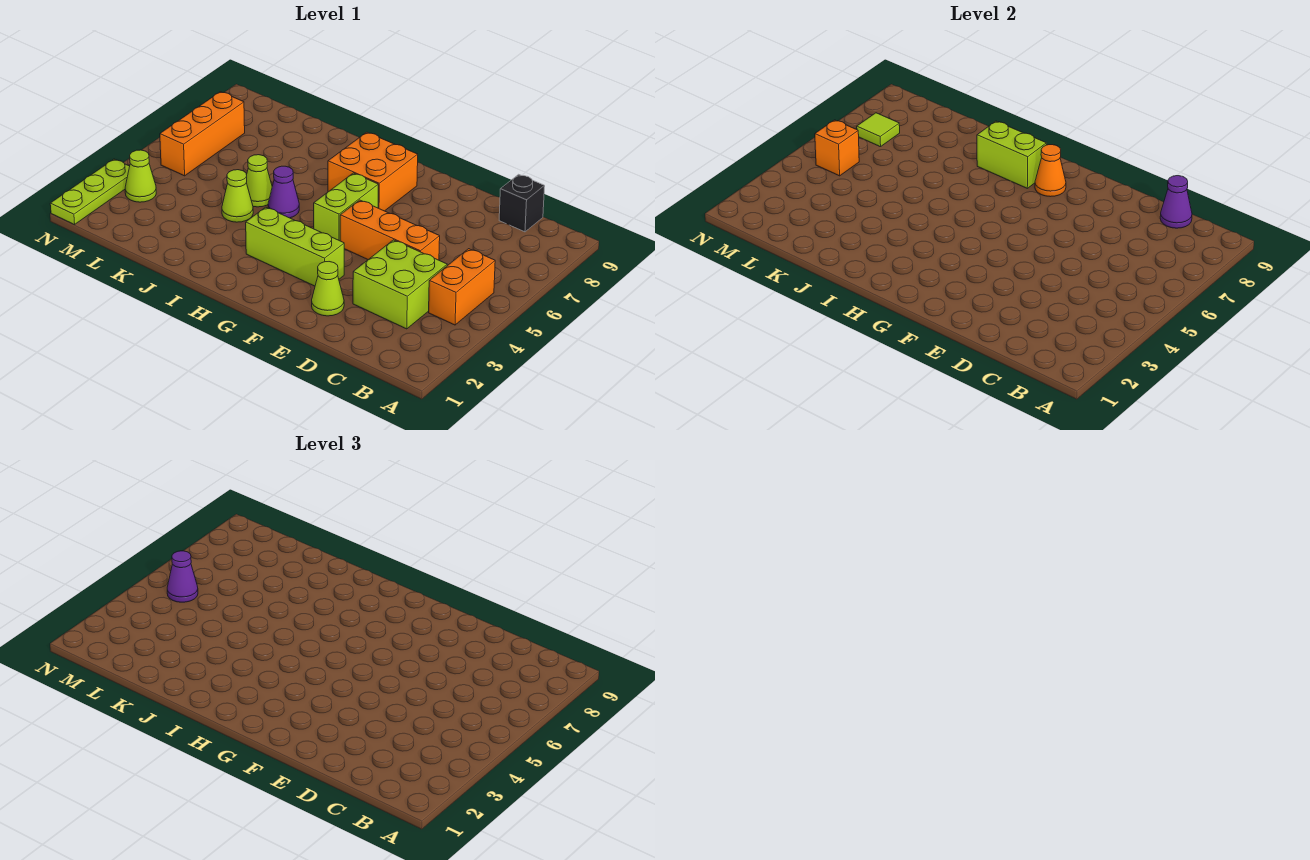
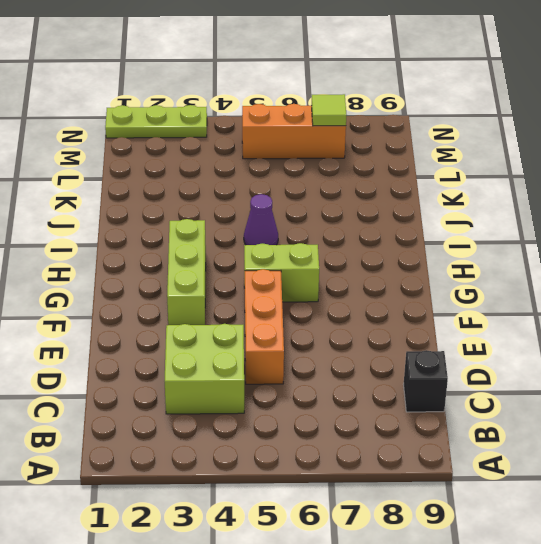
none -> orange brick B4:B5 level 1
none -> lime cone E2 level 1
none -> orange brick G7:H8 level 1

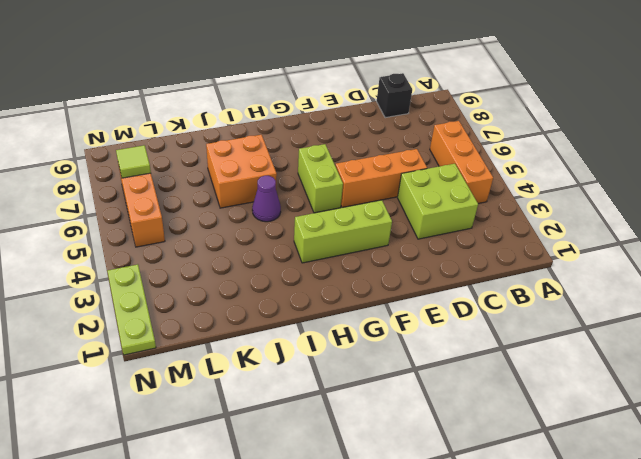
orange brick B4:B6 level 1 -> orange brick B4:B5 level 1
orange brick I6:J7 level 1 -> orange brick G7:H8 level 1
none -> lime cone E2 level 1
none -> lime cone J4 level 1
none -> lime cone J5 level 1

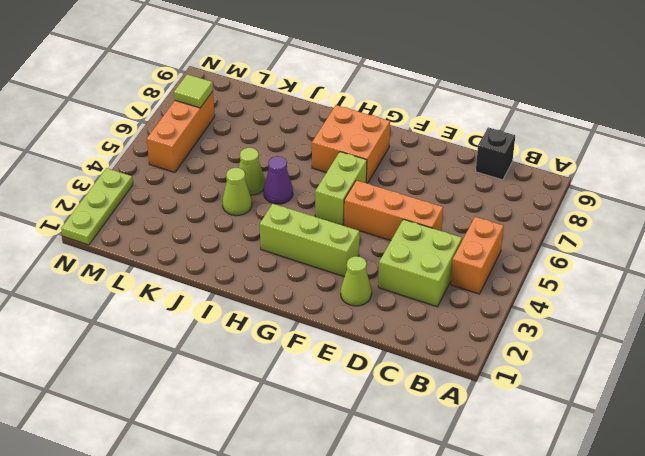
none -> lime cone M3 level 1
none -> purple cone C9 level 2
none -> orange cone G8 level 2

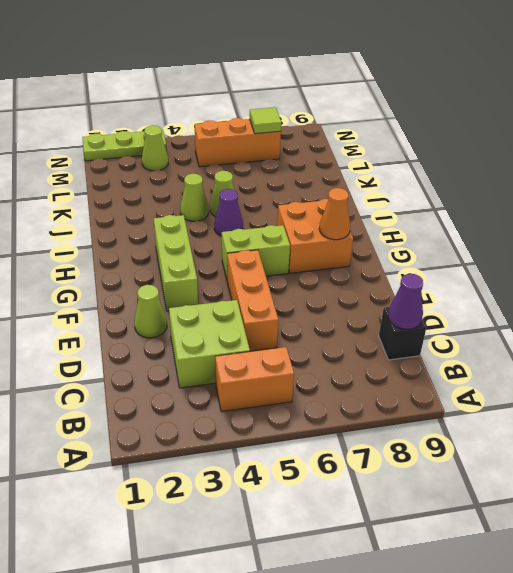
none -> lime brick H8:I8 level 2
none -> orange brick M5 level 2
none -> purple cone M5 level 3

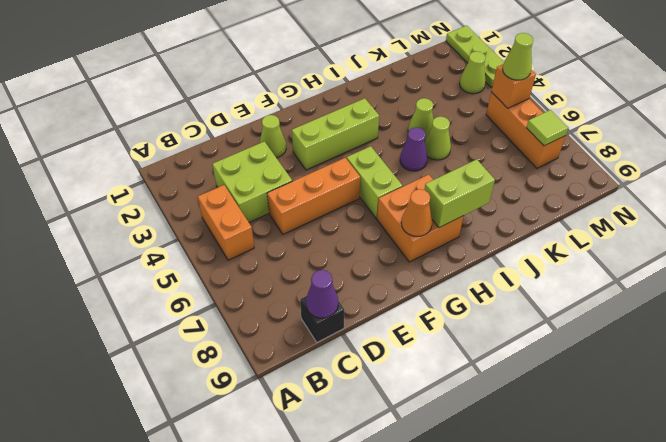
lime cone M5 level 3 -> purple cone M5 level 3

